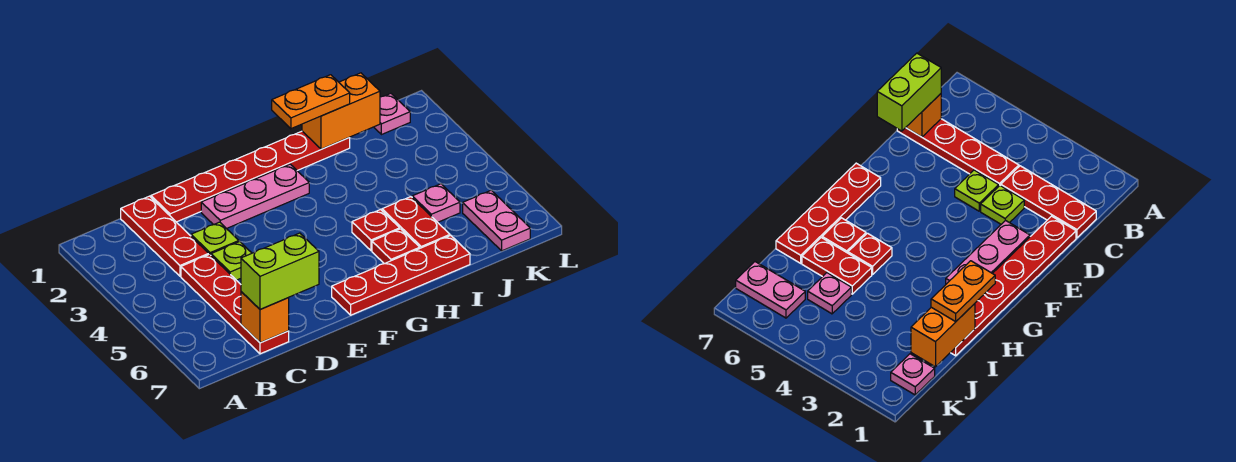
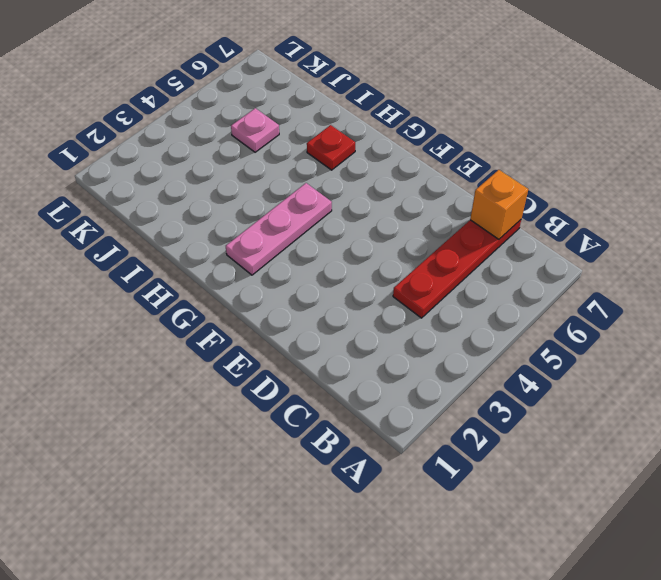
pink plate G2:G4 level 1 -> pink plate E2:G2 level 1
none -> red plate C1:C3 level 1
none -> red plate D1:I1 level 1
none -> lime plate D3 level 1

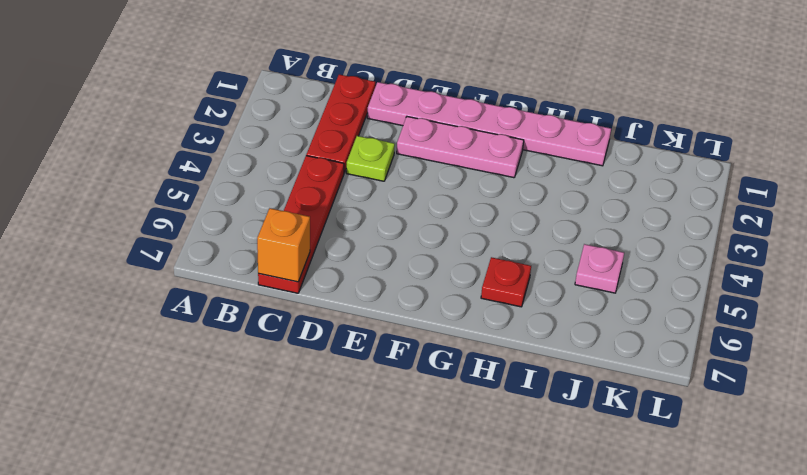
pink plate D1:I1 level 1 -> red plate D1:I1 level 1
none -> lime plate D4 level 1
none -> red plate F7:I7 level 1
none -> red plate H5 level 1

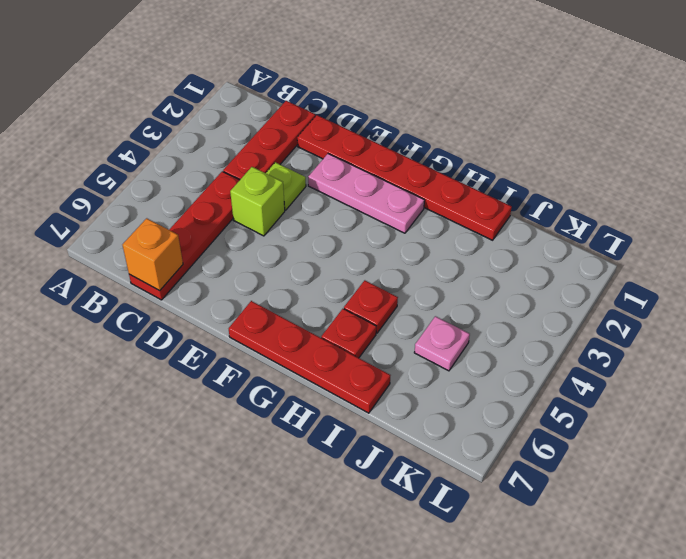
lime brick D4 level 1 -> lime plate D4 level 1
none -> red plate I5:I6 level 1
none -> pink plate K1 level 1
none -> pink plate K6:K7 level 1

